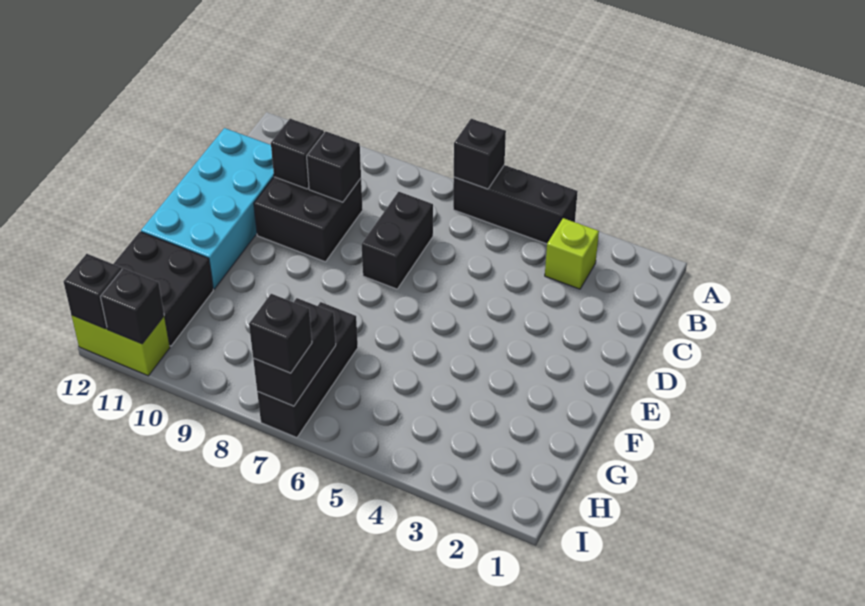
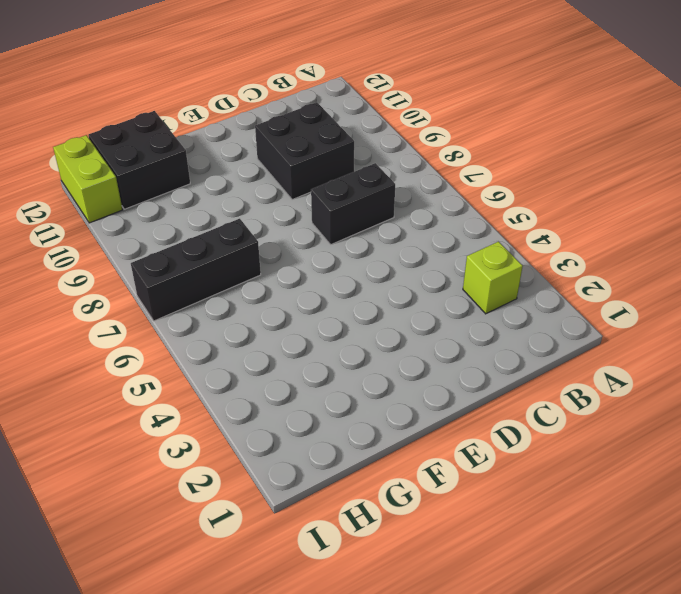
none -> black brick A4:A6 level 1
none -> cyan brick C11:F12 level 1
none -> black brick A6 level 2

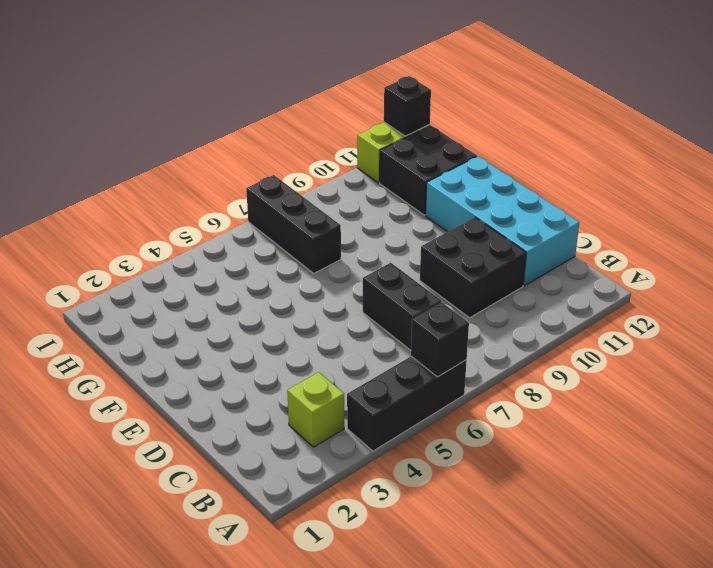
none -> black brick C9 level 2
none -> black brick C10 level 2
none -> black brick H7:I7 level 2

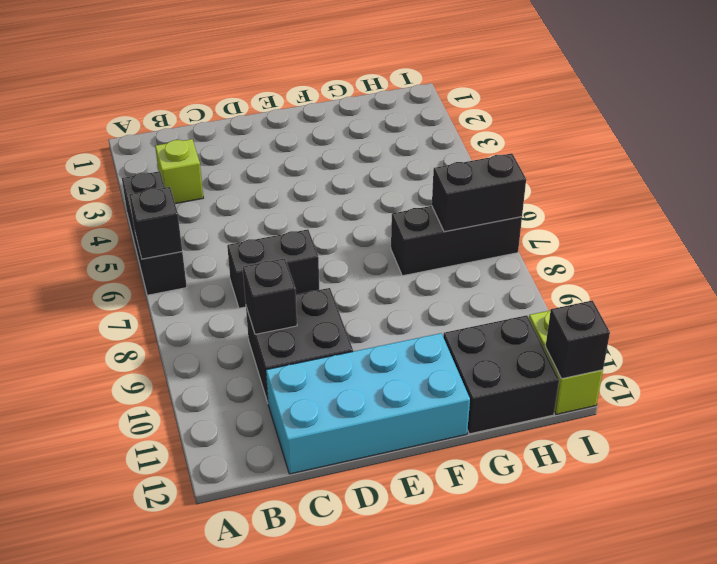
none -> black brick C10 level 2
none -> black brick I11 level 2
none -> black brick I7 level 3

